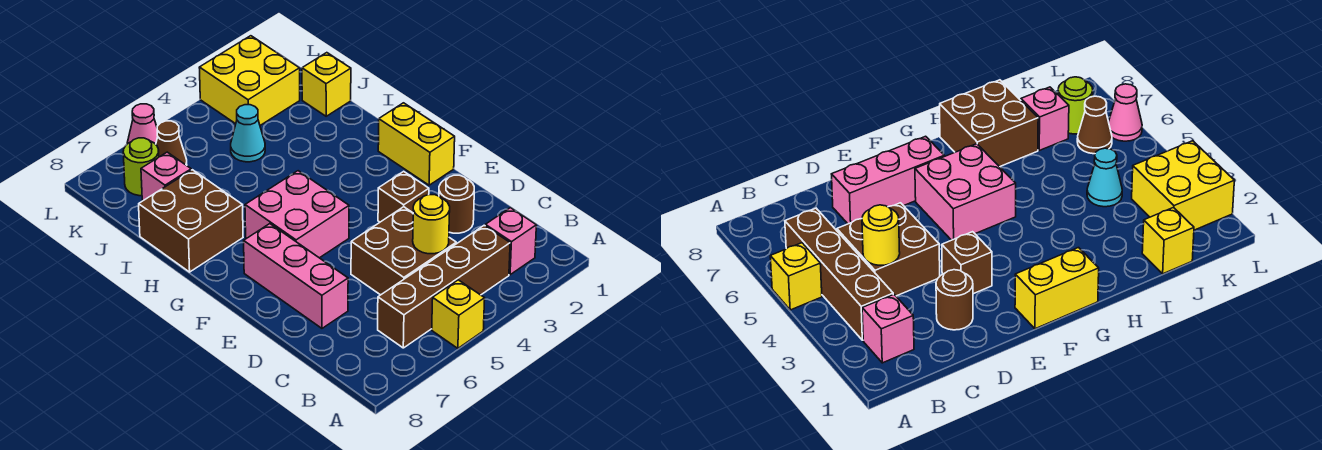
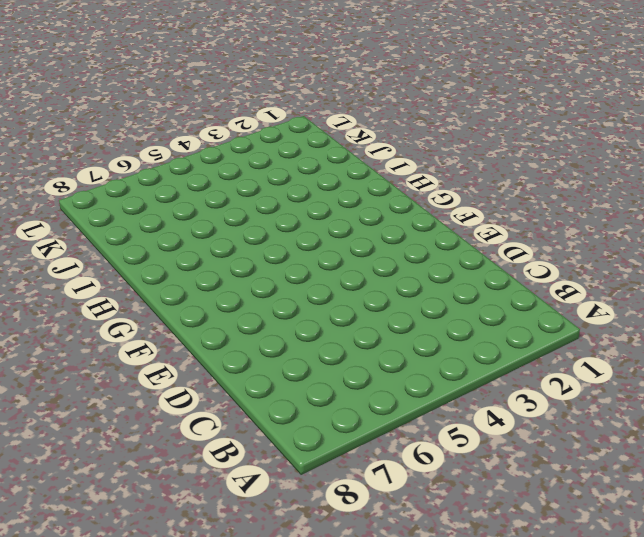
none -> yellow brick A5 level 1
none -> pink brick B2 level 1
none -> brown brick B3:B6 level 1

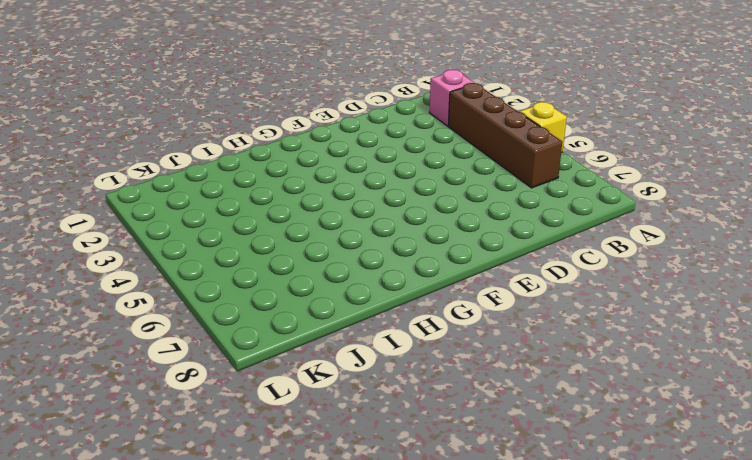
none -> brown brick C4:D5 level 1
none -> brown round brick D2 level 1
none -> pink brick D7:F7 level 1

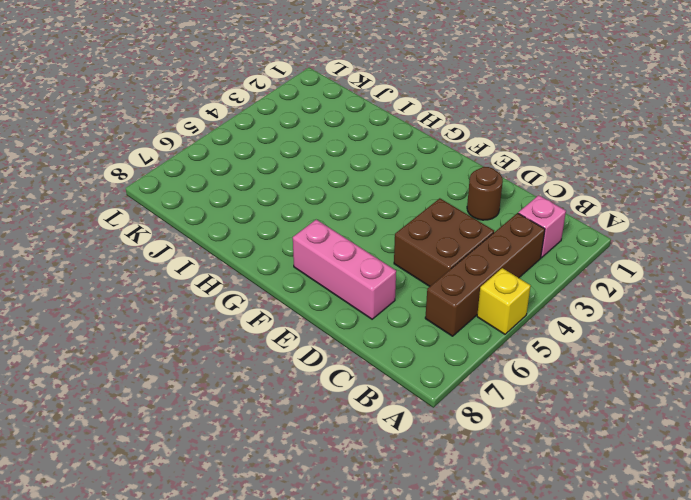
none -> brown brick E3 level 1
none -> yellow brick F1:G1 level 1
none -> pink brick F5:G6 level 1

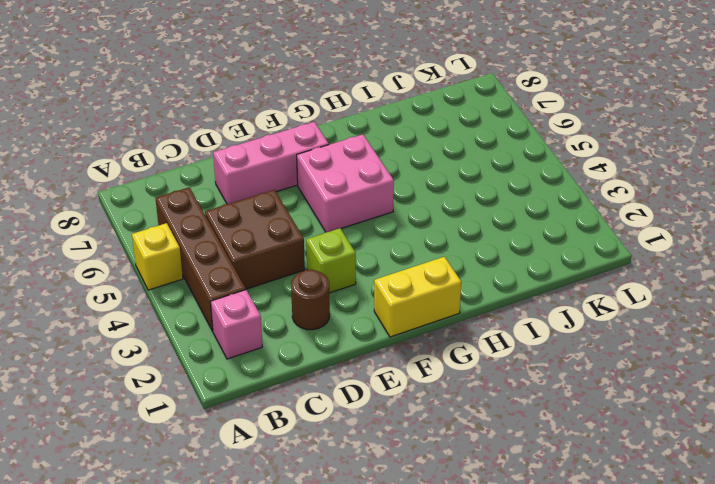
lime brick E3 level 1 -> brown brick E3 level 1
none -> brown brick H7:I8 level 1
none -> yellow brick J1 level 1
none -> cyan cone J4 level 1

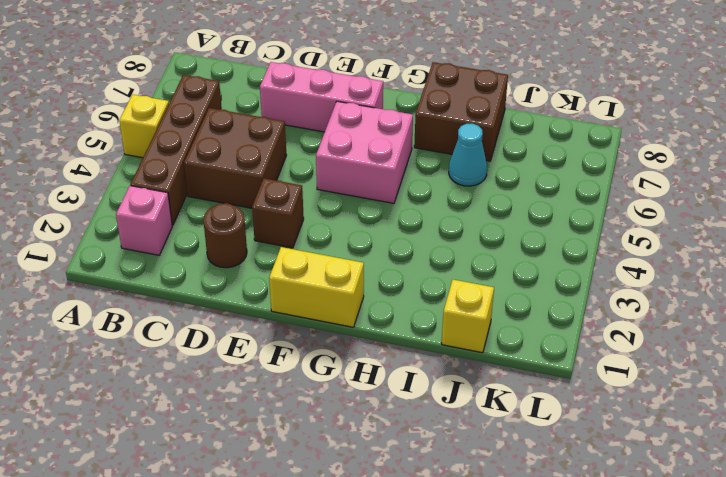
cyan cone I6 level 1 -> cyan cone J4 level 1
none -> pink brick J7 level 1
none -> yellow brick K2:L3 level 1
none -> brown cone K6 level 1

